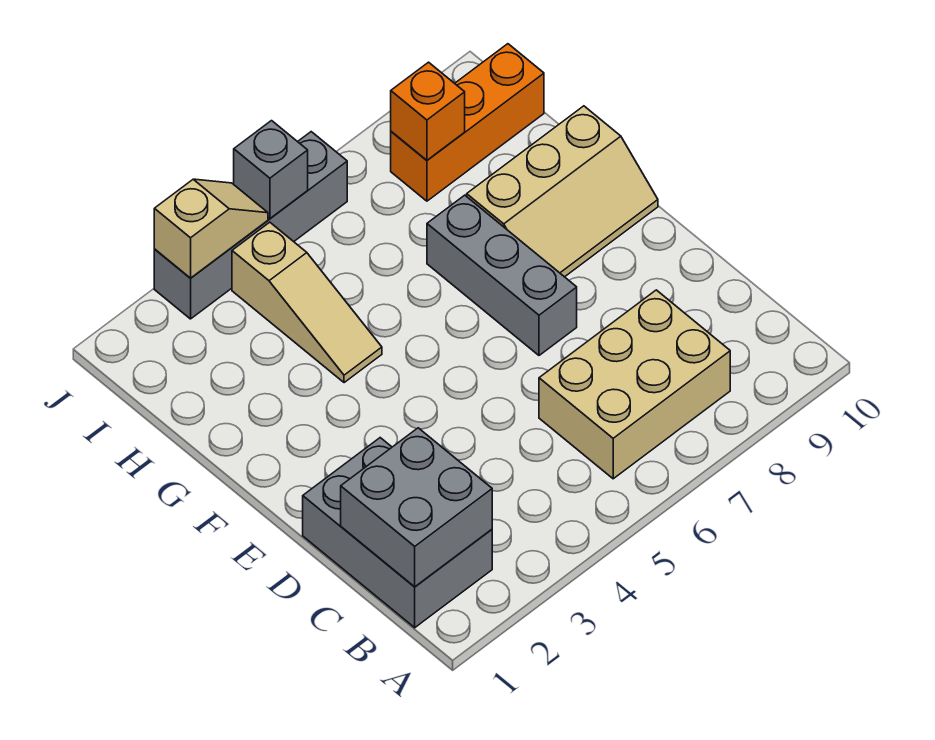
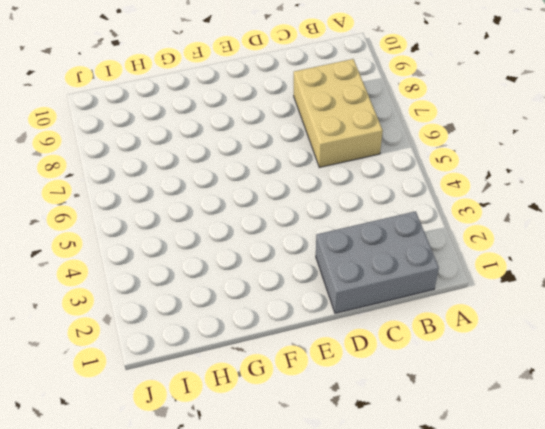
none -> grey brick E7:G7 level 1
none -> tan slope F8:G10 level 1 top G

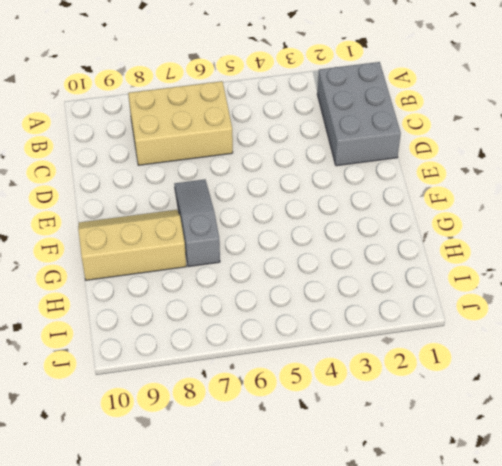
grey slope E7:G7 level 1 top G -> grey brick E7:G7 level 1
none -> tan slope G4:I4 level 1 top I
none -> orange brick I8:I10 level 1

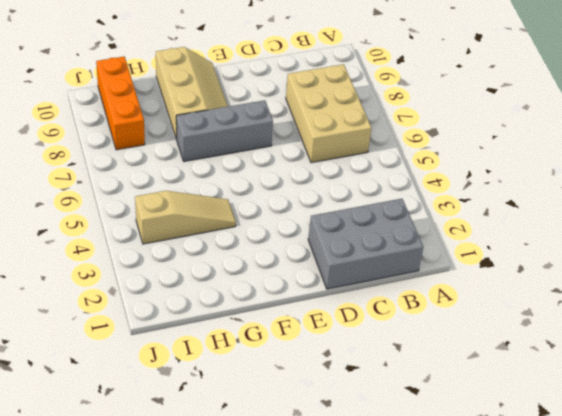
none -> grey brick J3:J6 level 1
none -> grey brick B1:C2 level 2

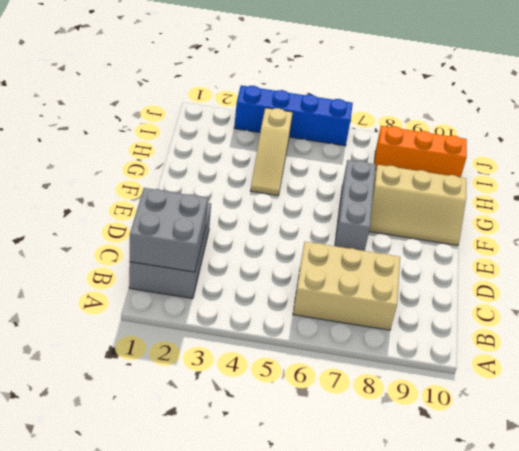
blue brick J3:J6 level 1 -> grey brick J3:J6 level 1
none -> orange brick I8 level 2
none -> tan slope J3:J4 level 2 top 3

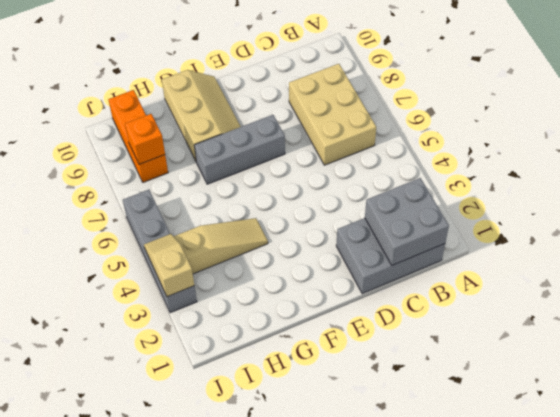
none -> grey brick J5 level 2

